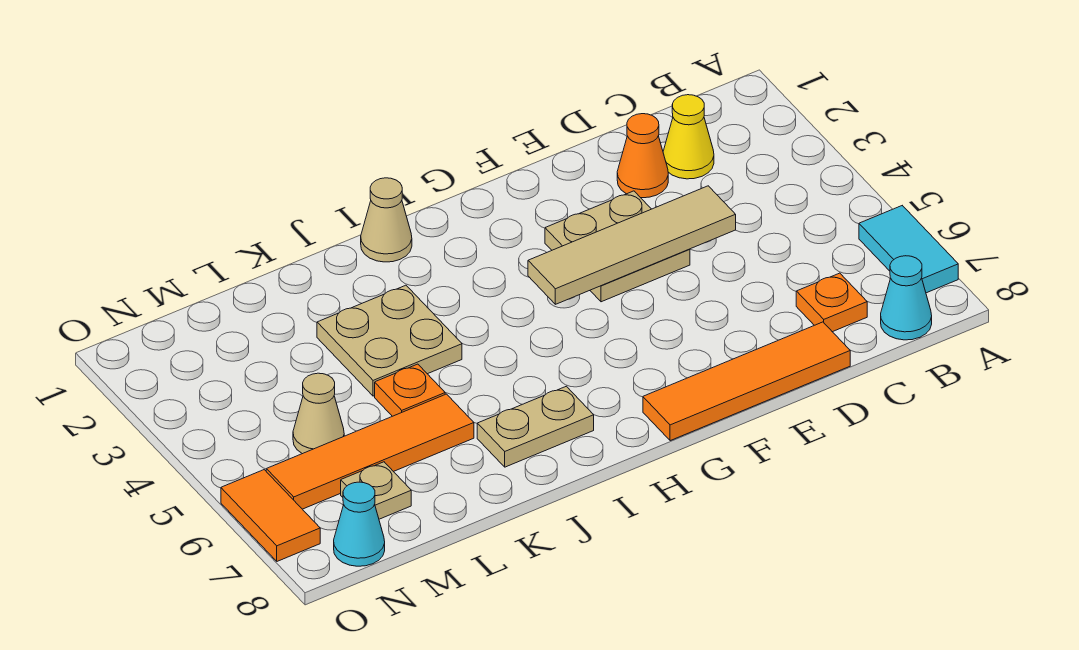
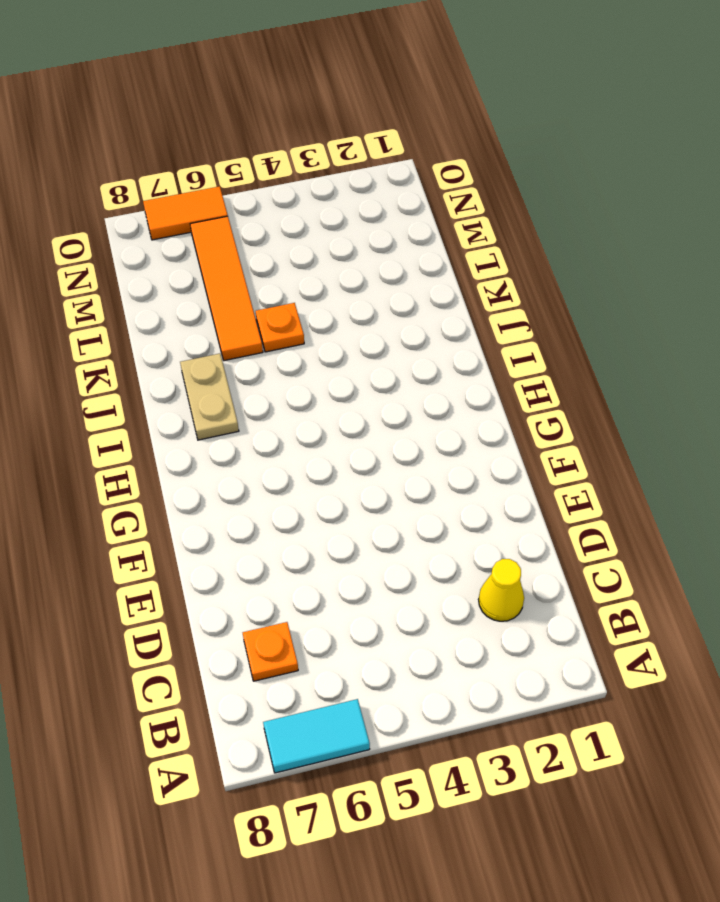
none -> cyan cone B8 level 1
none -> orange cone D2 level 1
none -> orange tile D8:G8 level 1

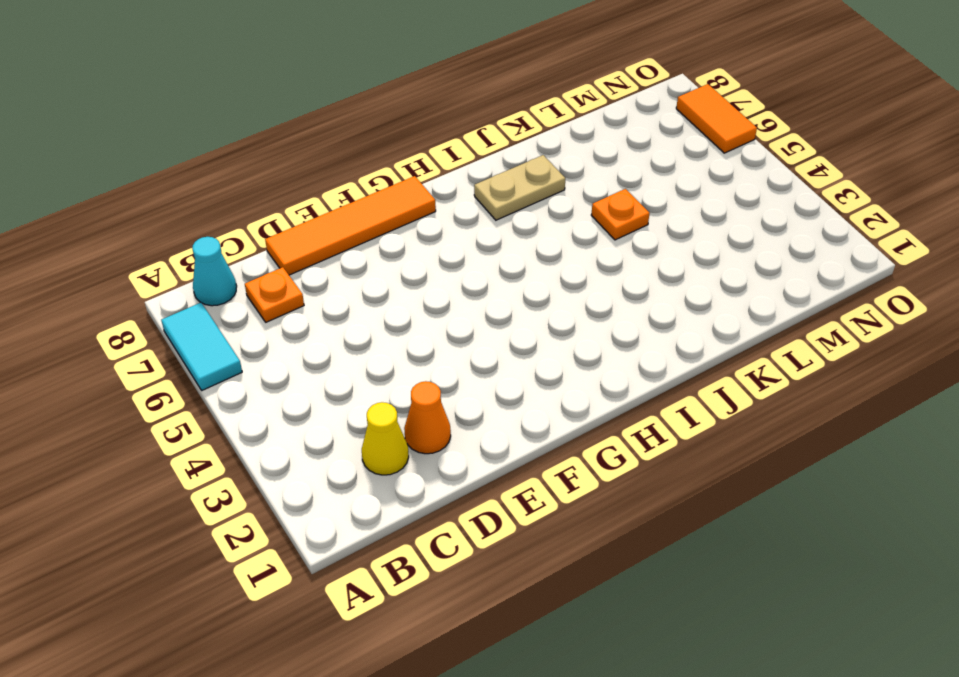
none -> tan plate E3:F4 level 1
none -> tan cone I1 level 1
none -> tan plate J3:K4 level 1

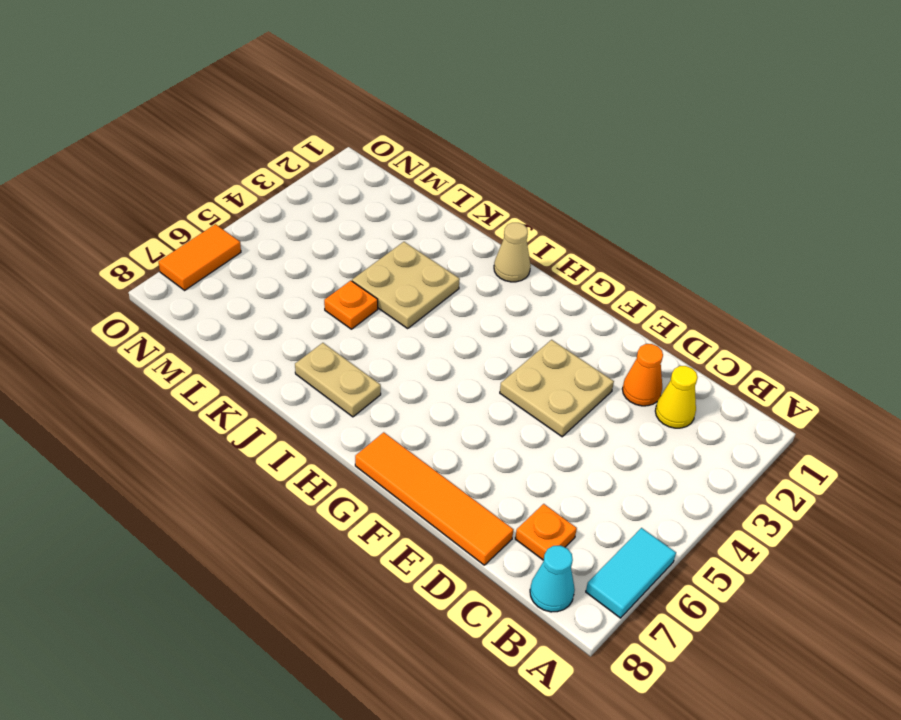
none -> orange tile K6:N6 level 1
none -> tan cone M5 level 1
none -> tan plate M7 level 1

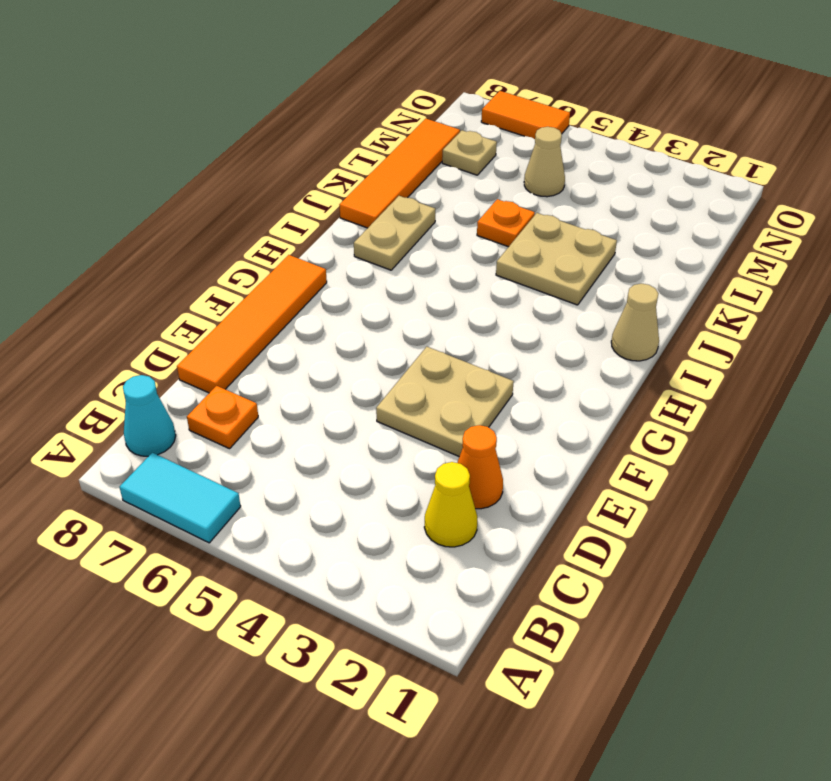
orange tile J8:M8 level 1 -> orange tile K6:N6 level 1
none -> cyan cone N8 level 1
none -> tan tile D4:G4 level 2

